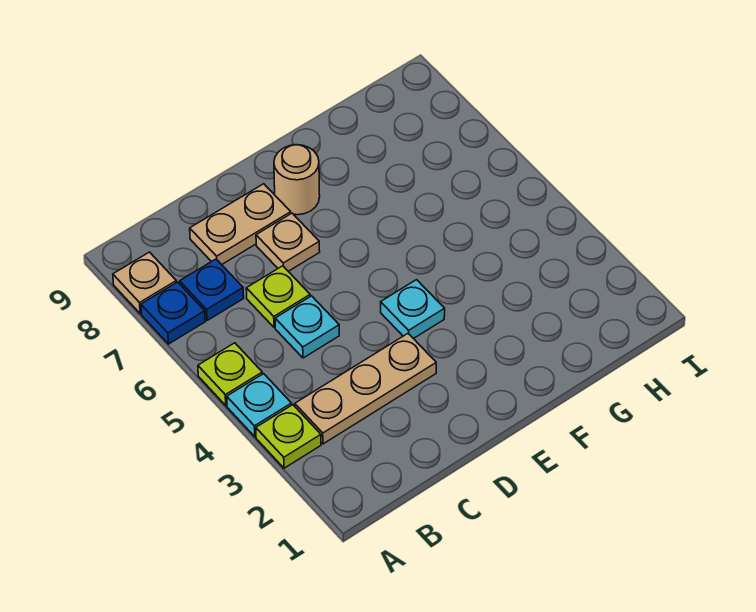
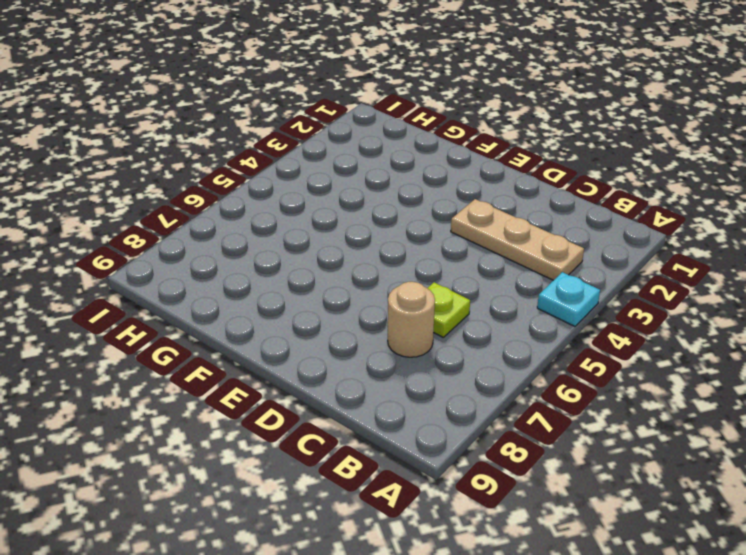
tan round brick C7 level 1 -> tan round brick E8 level 1
none -> lime plate A3 level 1
none -> lime plate A5 level 1
none -> blue plate A7 level 1

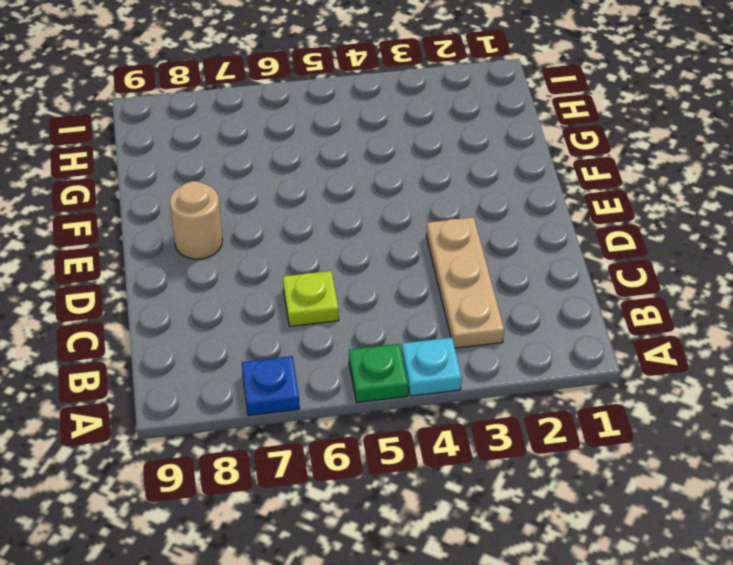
green plate A5 level 1 -> lime plate A5 level 1
none -> lime plate A3 level 1
none -> tan plate A8 level 1
none -> blue plate B7 level 1

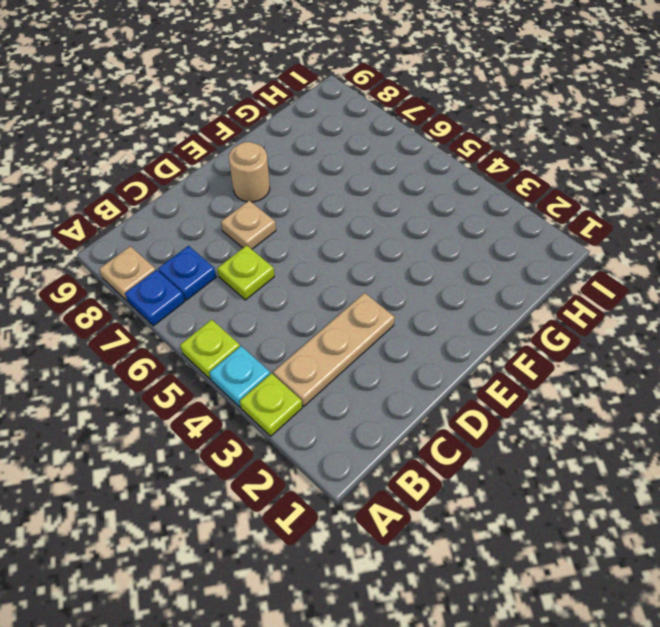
none -> cyan plate C5 level 1
none -> tan plate C8:D8 level 1
none -> cyan plate E4 level 1

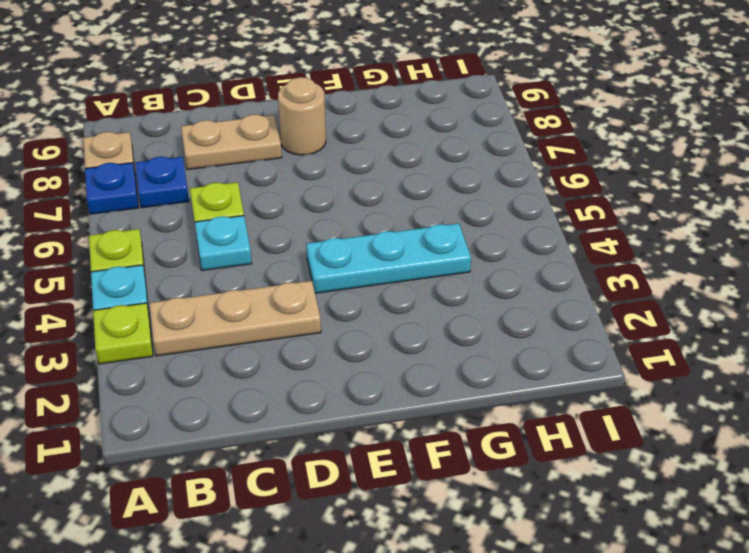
cyan plate E4:G4 level 1 -> cyan plate E4 level 1
none -> tan plate D7 level 1

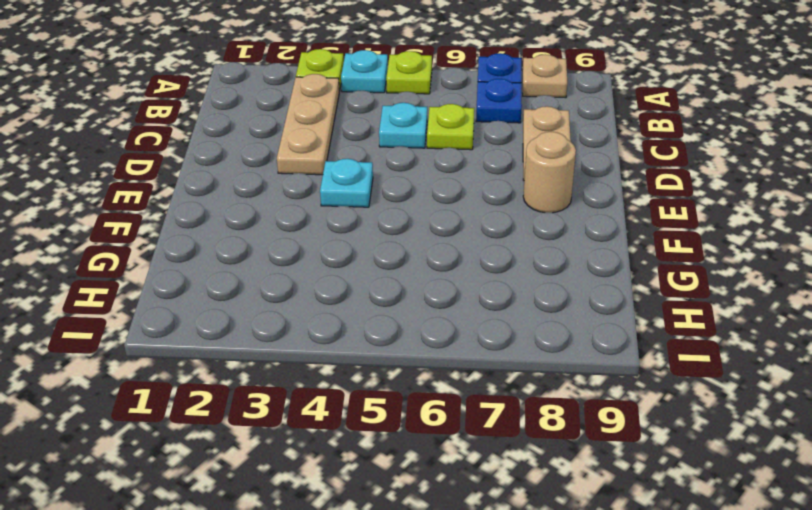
none -> tan plate D7 level 1

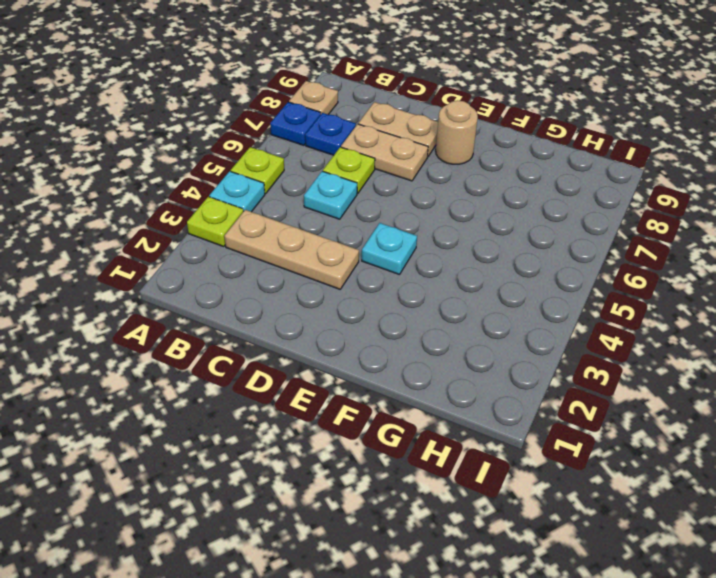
tan plate C7:D7 level 1 -> tan plate D7 level 1

